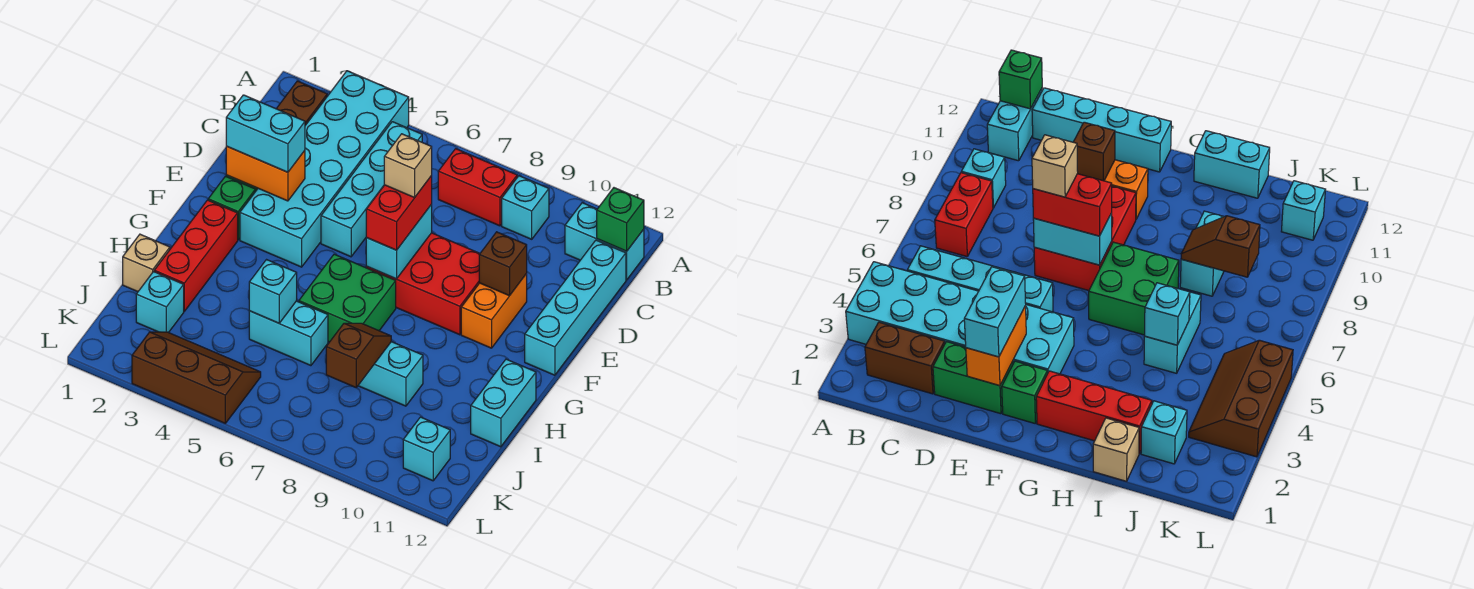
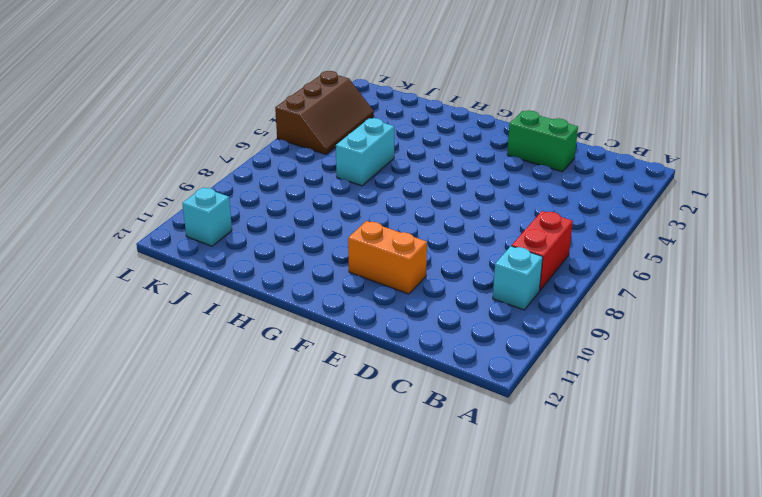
none -> cyan brick A3:F4 level 1
none -> brown brick B2:C2 level 1
none -> cyan brick B5:E5 level 1

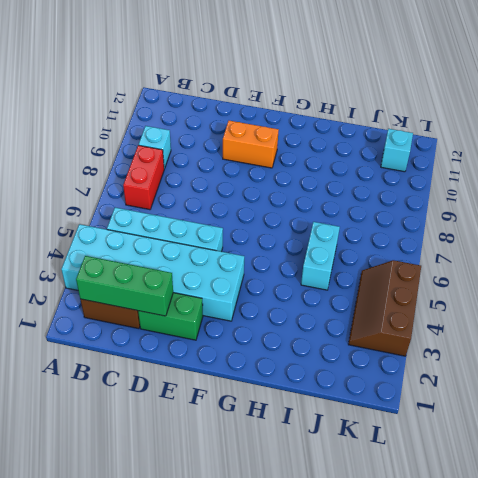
green brick B2:D2 level 2 -> none
none -> cyan brick B11:B12 level 1
none -> cyan brick C12:F12 level 1
none -> red brick E7:F9 level 1

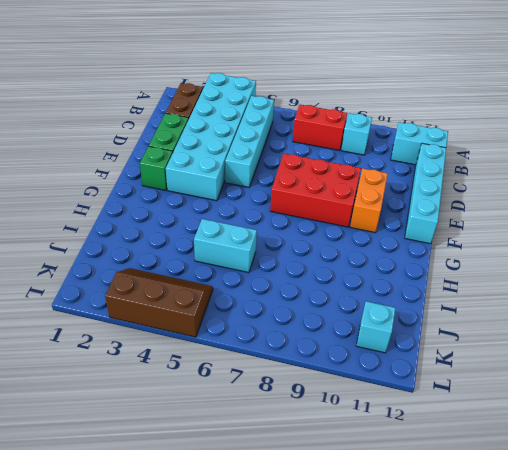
none -> red brick G2:I2 level 1
none -> green brick G6:H7 level 1
none -> cyan brick H12:I12 level 1

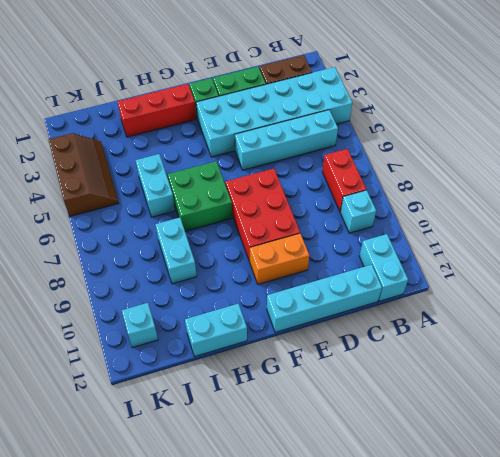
none -> tan brick I1 level 1
none -> cyan brick J2 level 1
none -> green brick B12 level 2

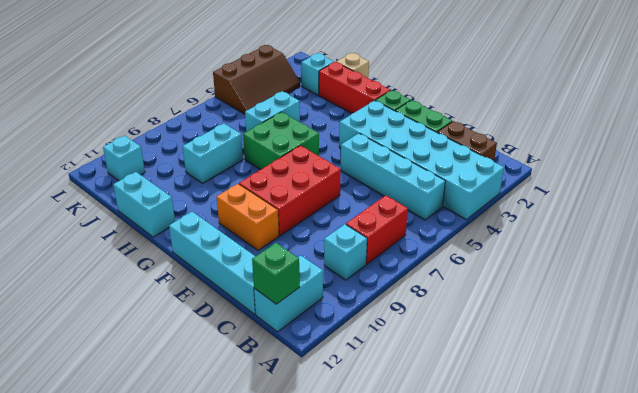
none -> orange brick E2:E3 level 2
none -> cyan brick E7:F7 level 2
none -> brown brick E10 level 2

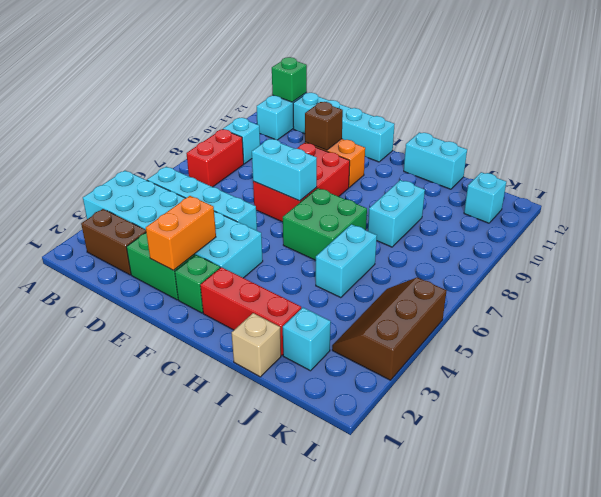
none -> cyan brick I5 level 2
none -> brown slope I8:J8 level 2 top J
none -> cyan brick E2:E3 level 3

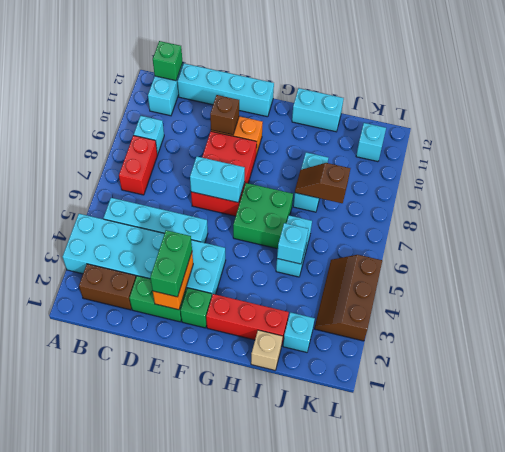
green brick E2:E3 level 3 -> cyan brick E2:E3 level 3
none -> red brick E7:F7 level 3
none -> tan brick E7 level 4

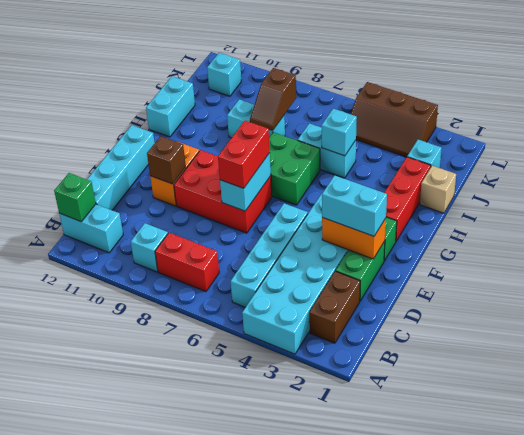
none -> tan brick E7 level 4

